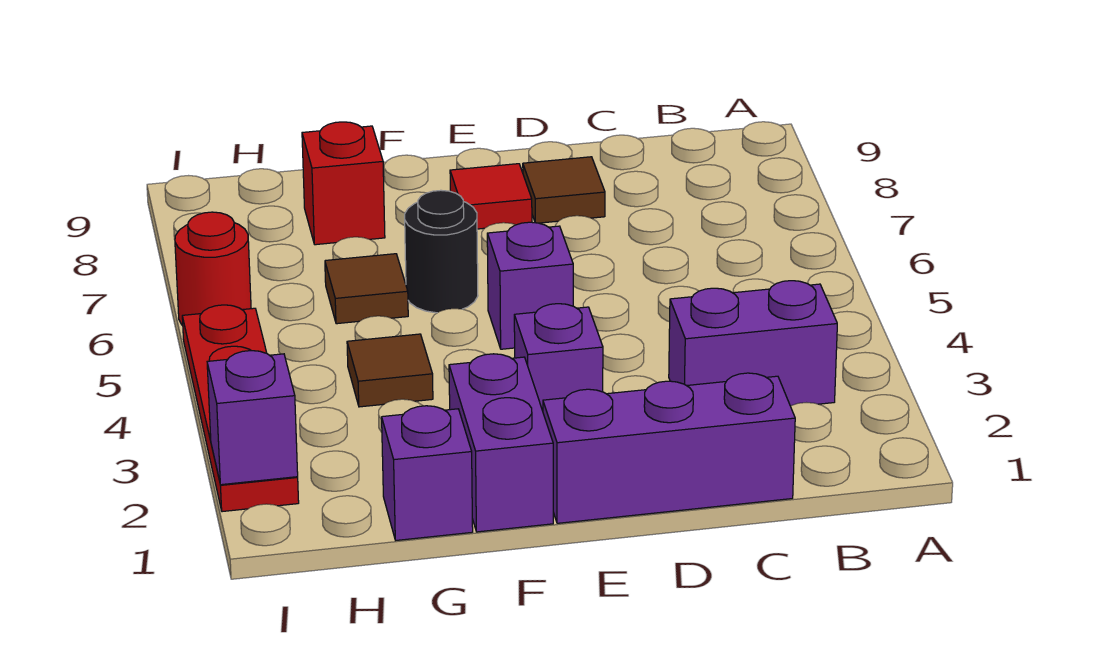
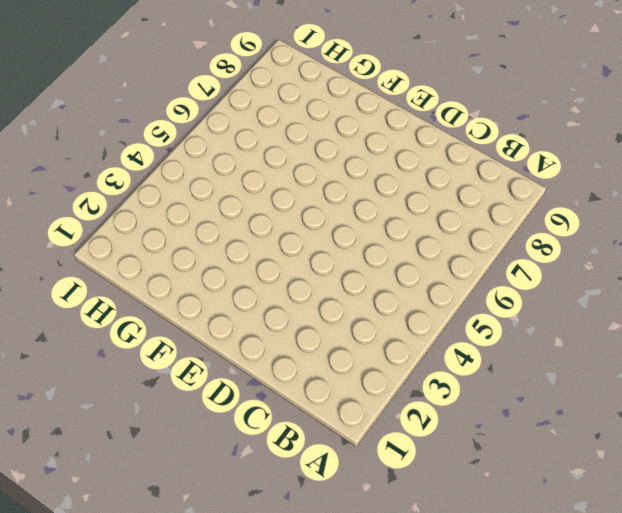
none -> purple brick B3:C3 level 1
none -> purple brick C1:E1 level 1
none -> brown tile D8 level 1

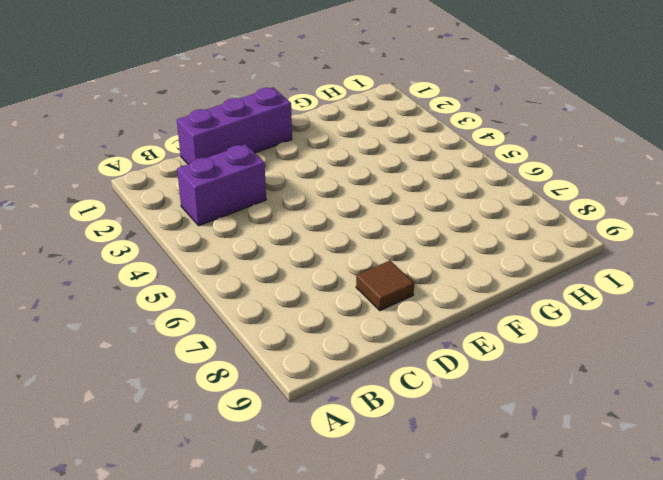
none -> purple brick E3 level 1
none -> purple brick E5 level 1
none -> red tile E8 level 1

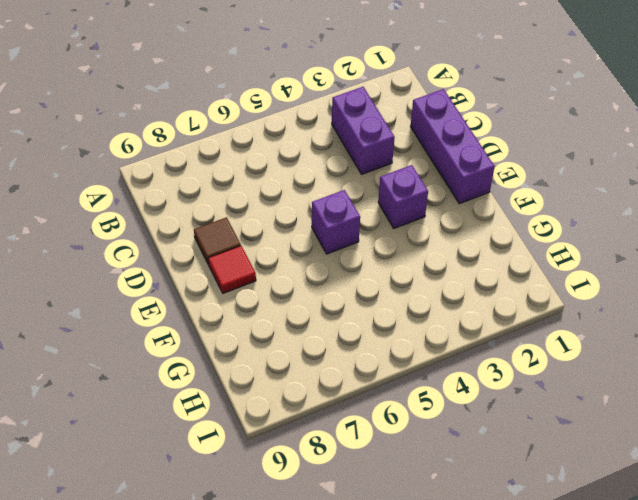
none -> purple brick F1:F2 level 1
none -> black round brick F6 level 1
none -> purple brick G1 level 1

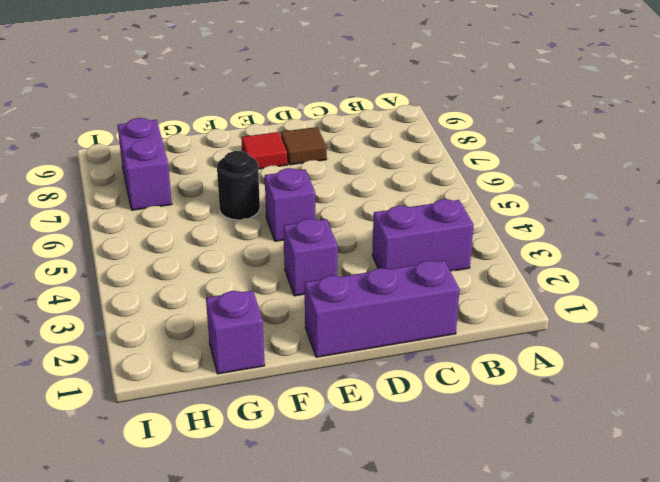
purple brick H7:H8 level 1 -> purple brick F1:F2 level 1
none -> brown tile G4 level 1
none -> brown tile G6 level 1
none -> red brick G8 level 1

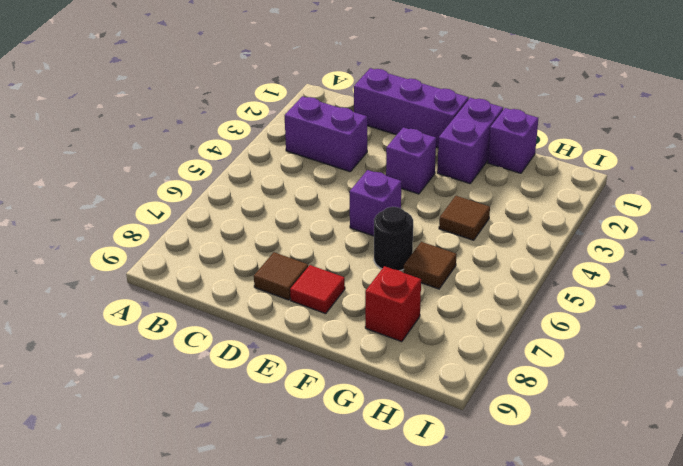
none -> red plate I2:I5 level 1
none -> red round brick I6 level 1
none -> purple brick I2 level 2

